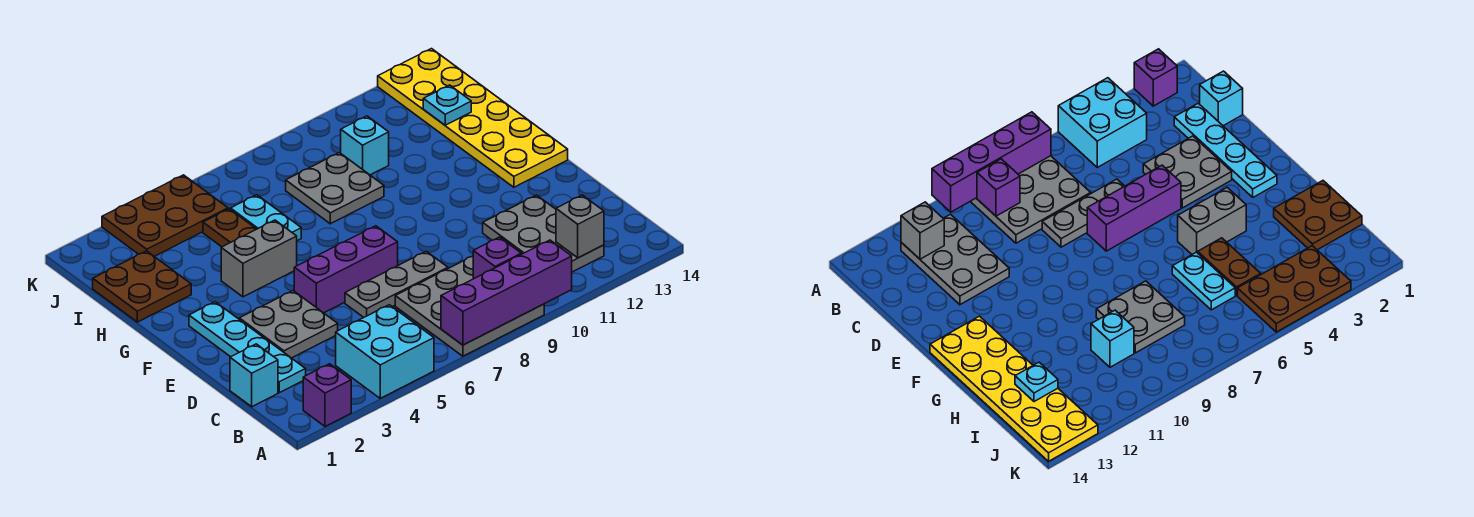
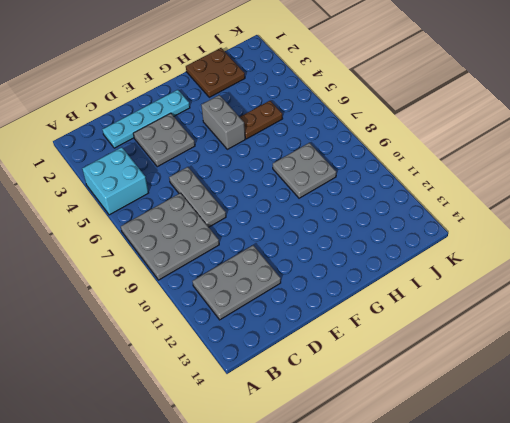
none -> purple brick A2 level 1
none -> cyan brick C1 level 1
none -> purple brick E5:E7 level 1

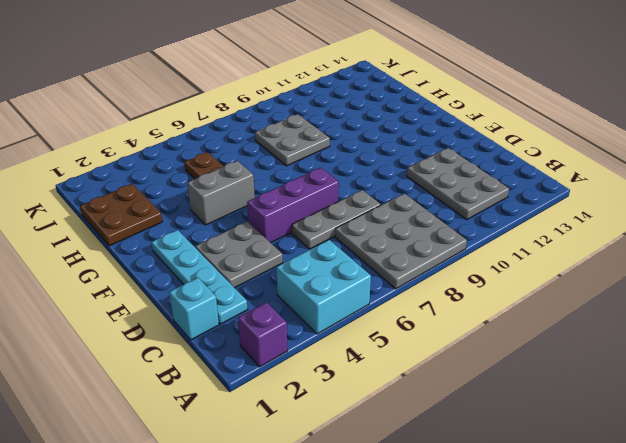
none -> yellow plate F13:K14 level 1
none -> cyan plate H6:I6 level 1
none -> cyan brick I10 level 1

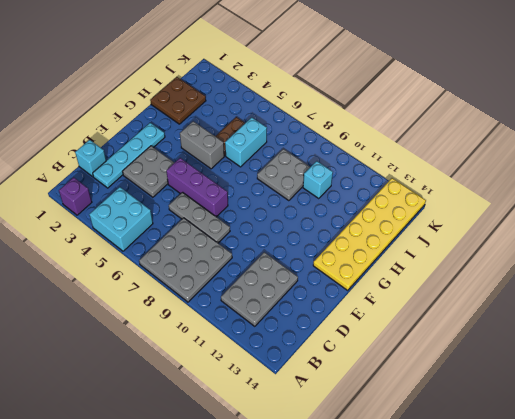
cyan brick H6:I6 level 1 -> cyan plate H6:I6 level 1
none -> brown plate J3:K5 level 1
none -> purple brick A7:A10 level 2
none -> purple brick B9 level 2

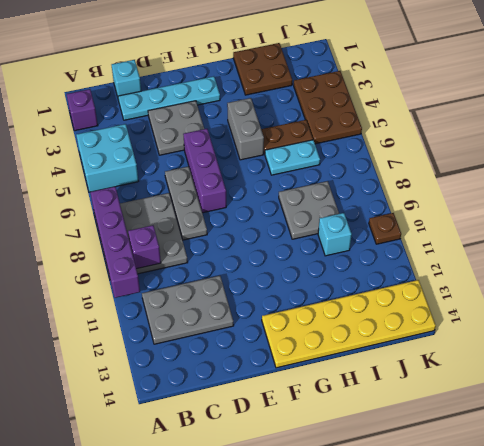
brown plate K10 level 1 -> none
none -> grey brick B12 level 2
none -> cyan plate I13 level 2

